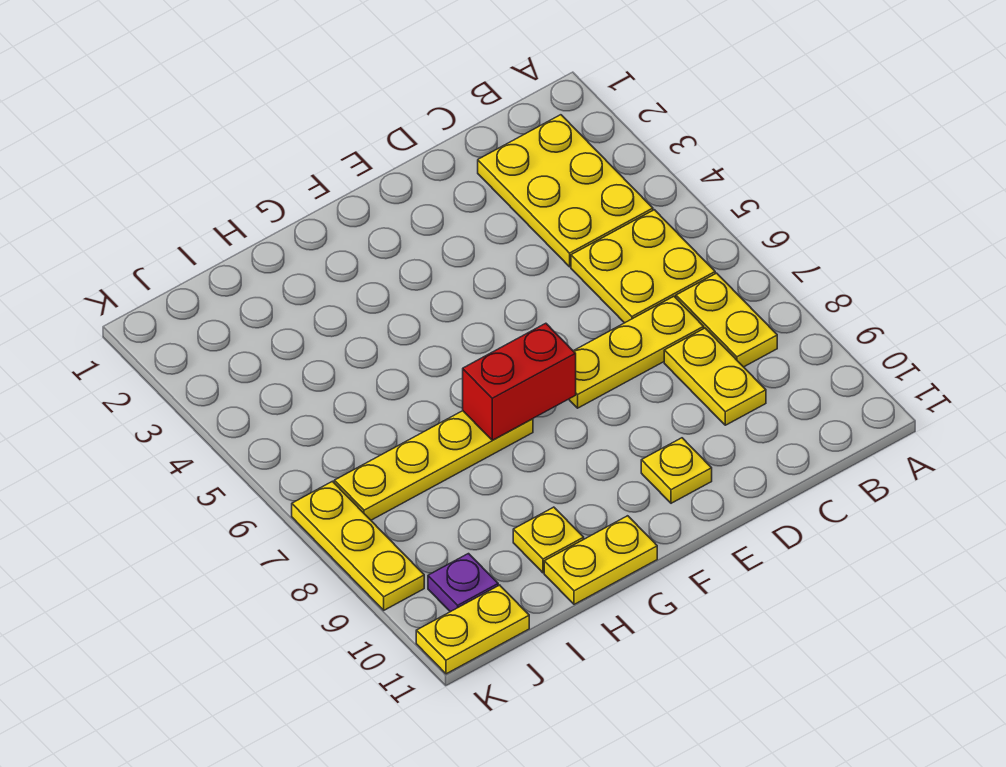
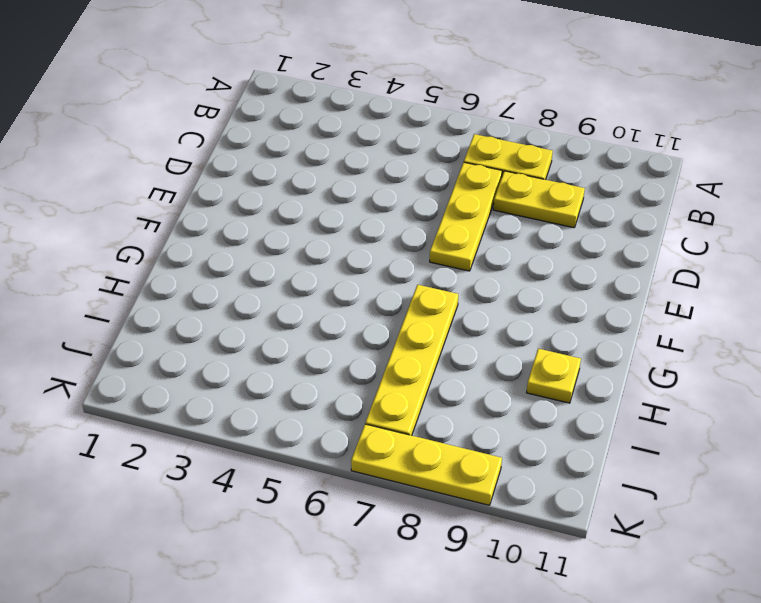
none -> yellow plate B2:C4 level 1
none -> yellow plate B5:C6 level 1
none -> yellow plate E10 level 1

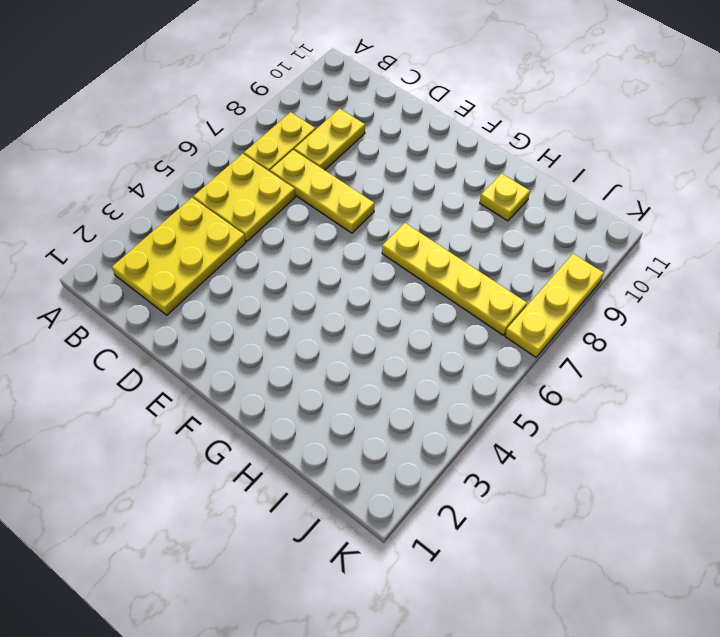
none -> yellow plate E10 level 1
none -> yellow plate G11:H11 level 1
none -> purple plate J10 level 1

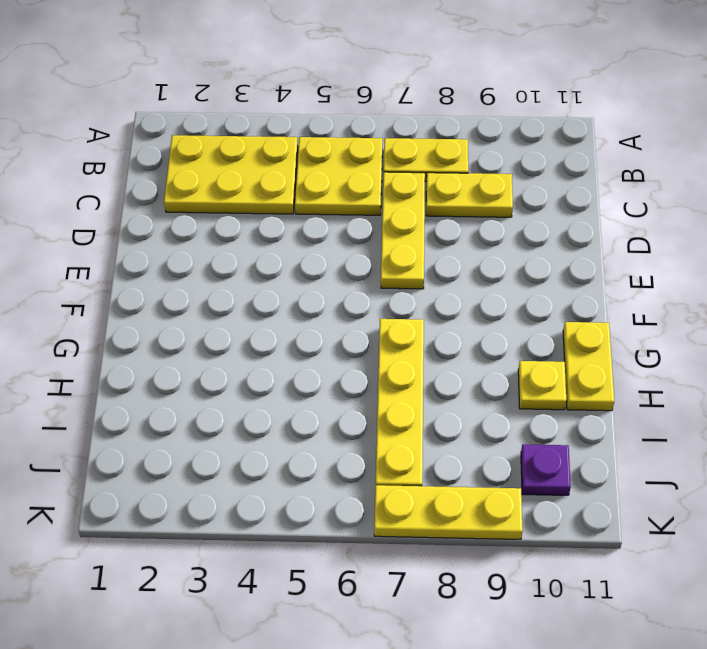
none -> yellow plate E10 level 1
none -> yellow plate J11:K11 level 1
none -> red brick F7:G7 level 2

